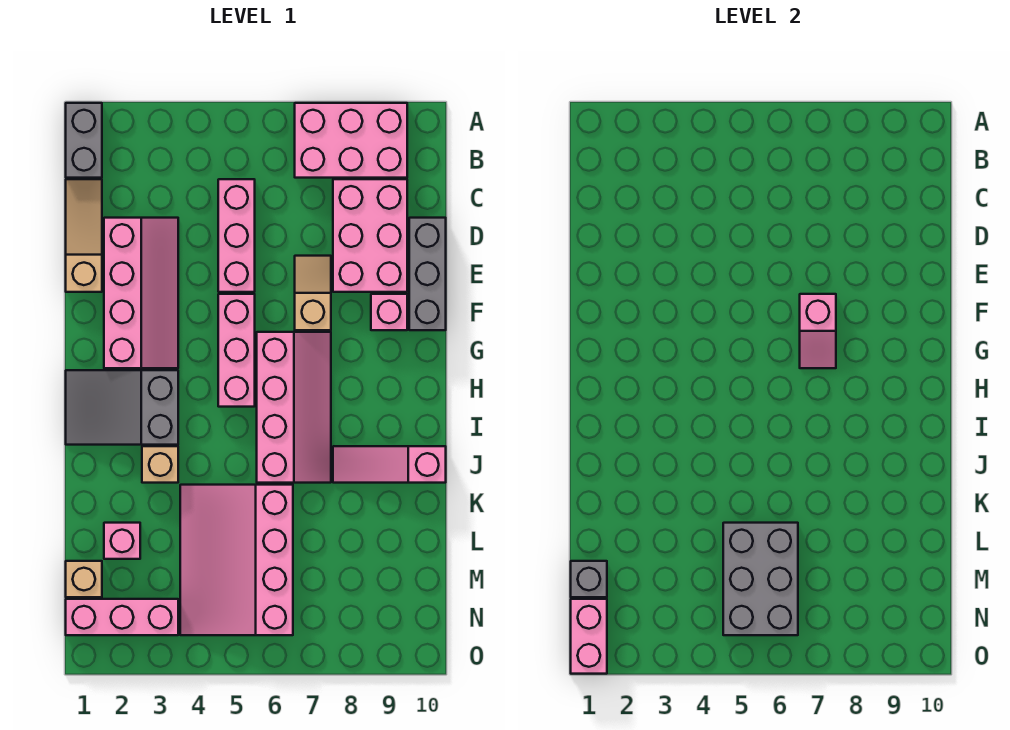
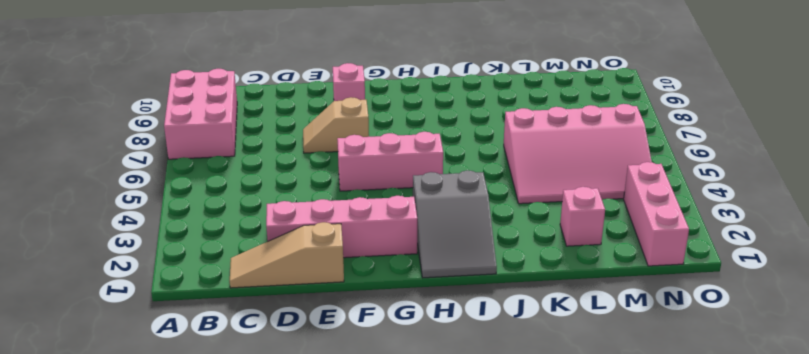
none -> grey brick A1:B1 level 1
none -> pink brick C5:E5 level 1
none -> pink brick C8:E9 level 1

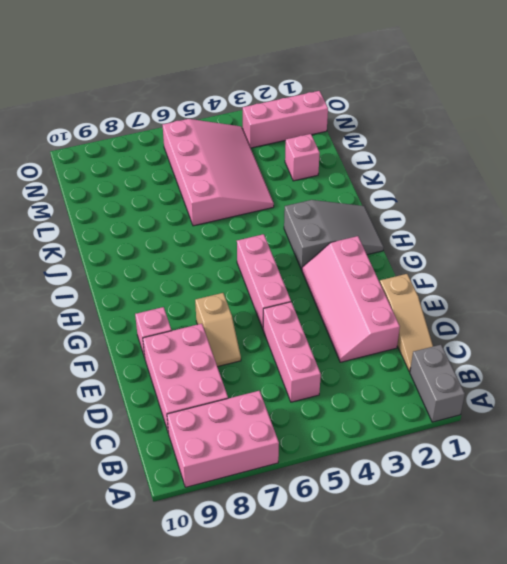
none -> grey brick D10:F10 level 1
none -> pink slope G6:J7 level 1 top 6
none -> tan brick J3 level 1

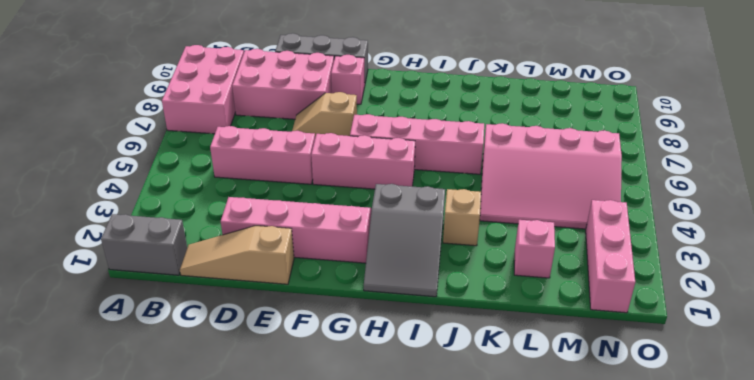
none -> pink slope J8:J10 level 1 top 10
none -> tan brick M1 level 1
none -> pink slope F7:G7 level 2 top F

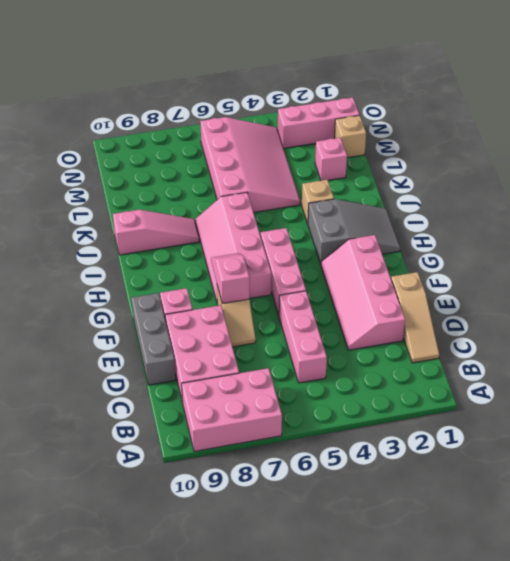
none -> grey brick A1:B1 level 1
none -> grey brick L5:N6 level 2
none -> grey brick M1 level 2

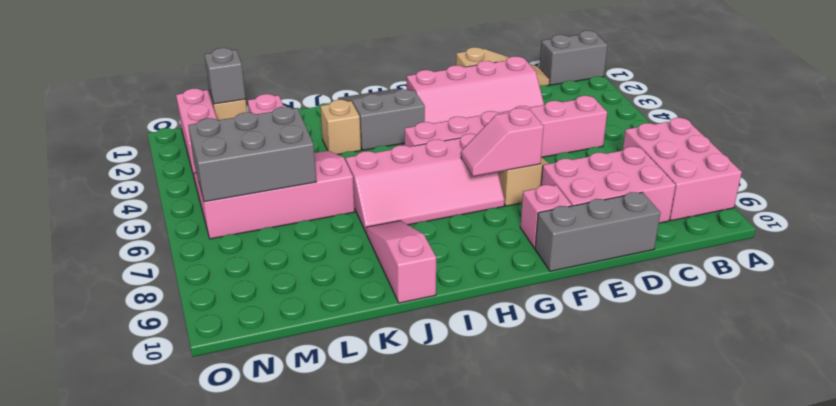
none -> pink brick N1:O1 level 2

